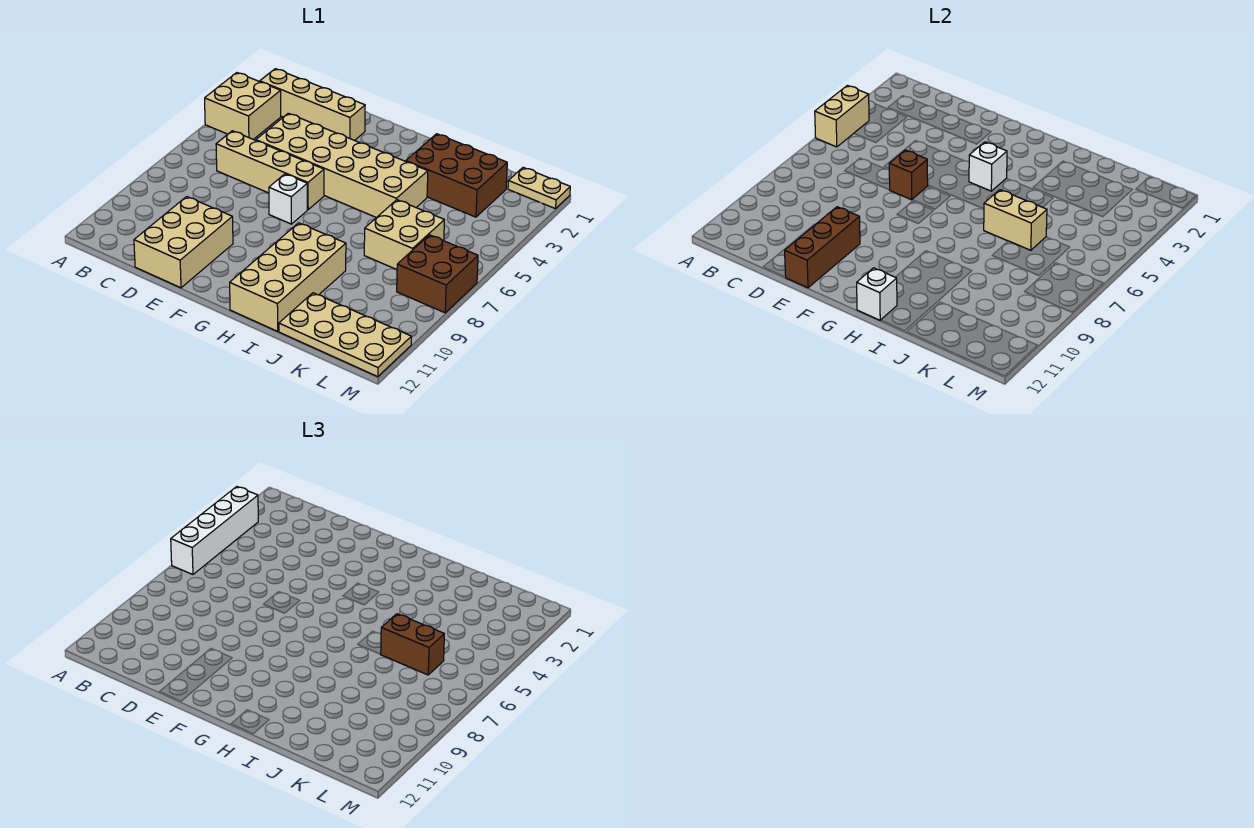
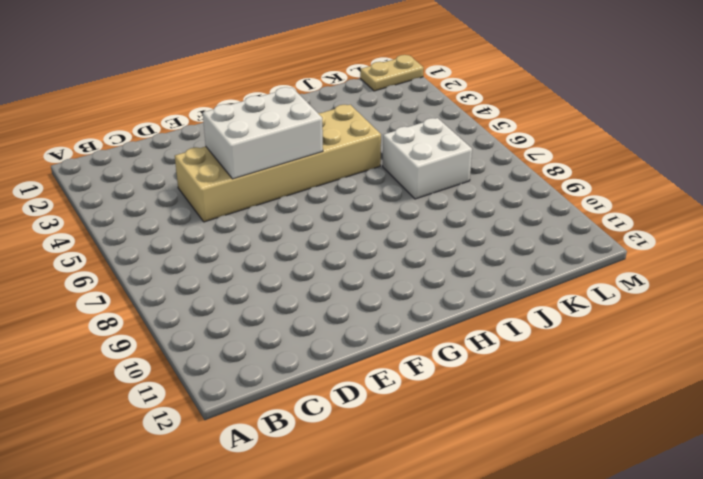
white brick E4:G5 level 2 -> white brick G4 level 2
white brick J6:K7 level 1 -> tan brick J6:K7 level 1
none -> tan brick A3:B4 level 1
none -> tan brick B2:E2 level 1
none -> tan brick C6:F6 level 1

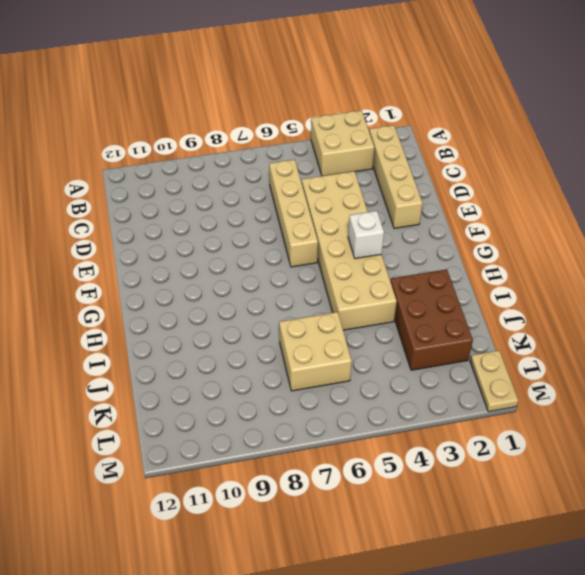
none -> tan brick D10:E12 level 1
none -> white brick F7 level 1
none -> tan brick H9:I12 level 1

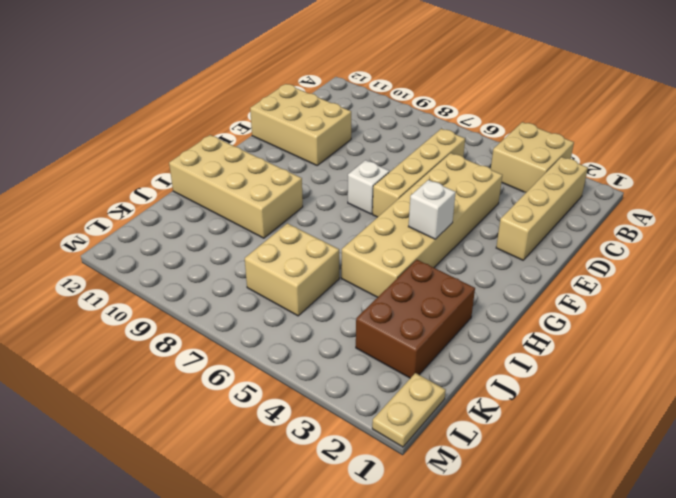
none -> tan plate J11:M12 level 1
none -> brown brick L7:M8 level 1
none -> tan brick A4:A5 level 2

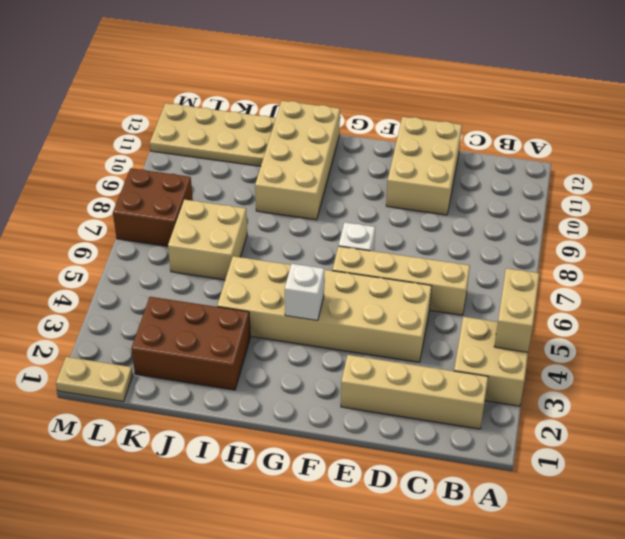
none -> brown brick E6 level 2
none -> brown brick E10:E12 level 2
none -> white brick H12 level 2

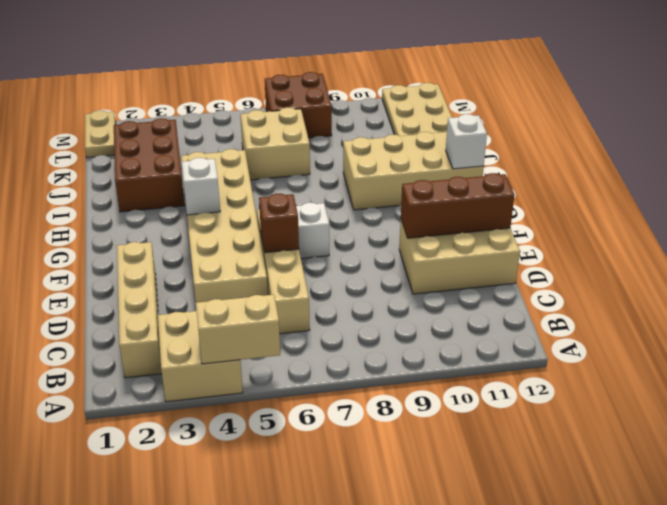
none -> tan brick I6:J6 level 2
none -> white brick A3:A6 level 3
none -> brown brick J6:K6 level 3

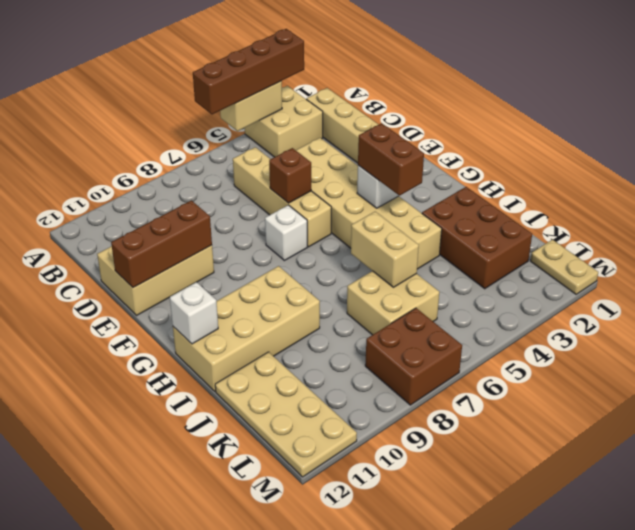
brown brick A3:A6 level 3 -> white brick A3:A6 level 3
brown brick G4:H4 level 3 -> brown brick J6:K6 level 3

